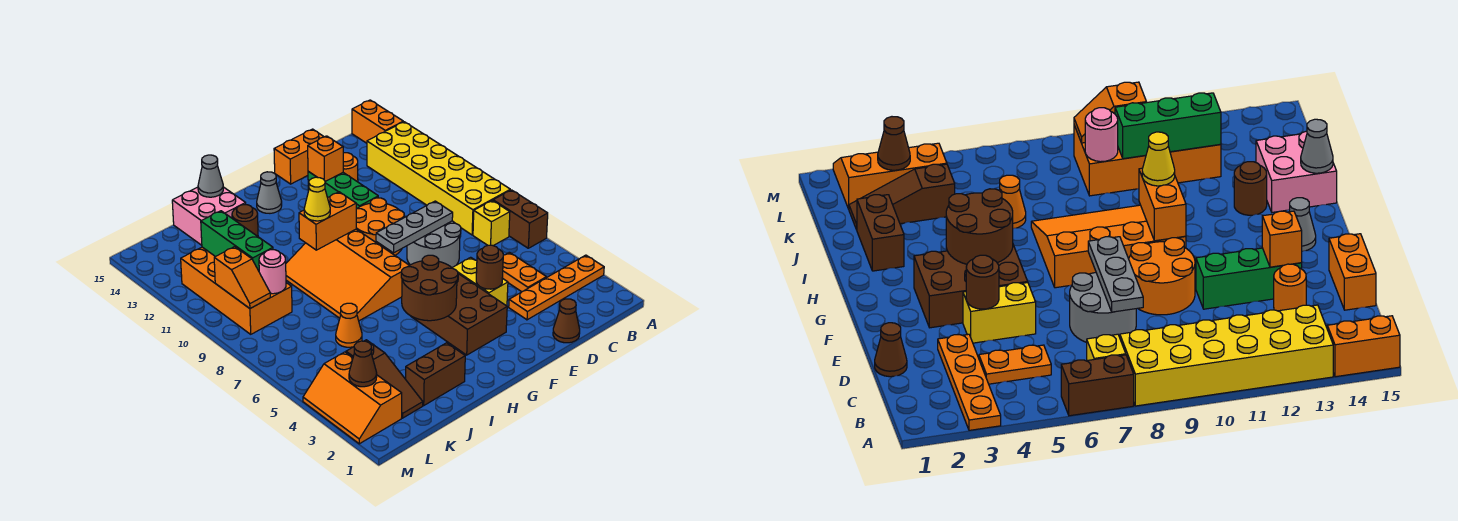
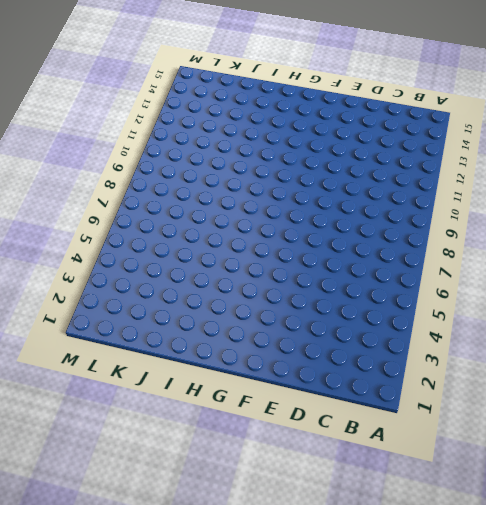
none -> orange plate A3:D3 level 1
none -> brown brick A6:A7 level 1
none -> yellow brick A8:B13 level 1
none -> orange brick A14:A15 level 1

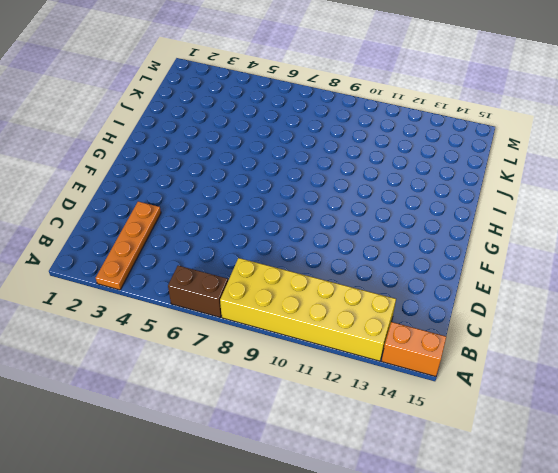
none -> yellow brick B7 level 1
none -> orange plate C4:C5 level 1
none -> brown cone D1 level 1
none -> grey round brick D7:E8 level 1

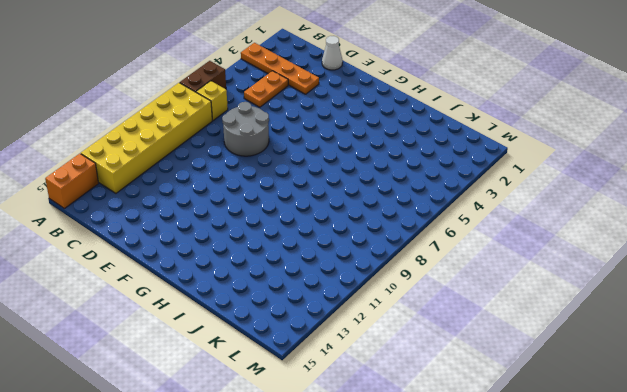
white cone D1 level 1 -> brown cone D1 level 1
none -> orange round brick D13 level 1
none -> orange brick D15:E15 level 1
none -> yellow brick E4:E5 level 1
none -> orange round brick E9:F10 level 1

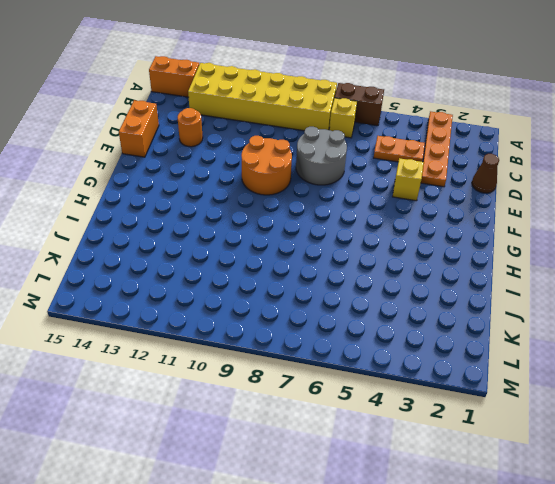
yellow brick E4 level 1 -> yellow brick E4:E5 level 1
none -> green brick E11:E13 level 1
none -> brown brick F3:G5 level 1
none -> orange slope G7:I10 level 1 top G
none -> grey cone G14 level 1

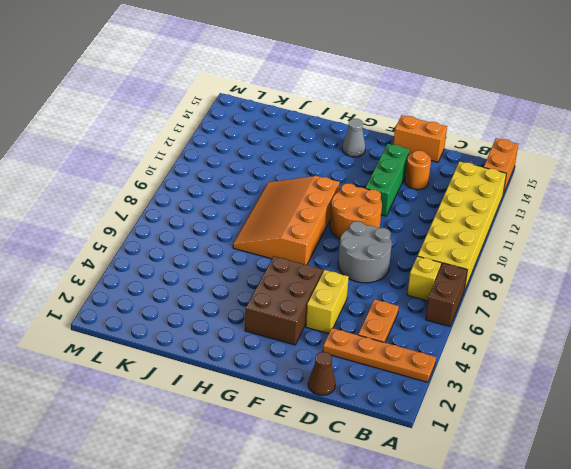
none -> brown brick I2:J2 level 1
none -> brown round brick I13 level 1
none -> pink brick I14:J15 level 1
none -> orange cone J6 level 1

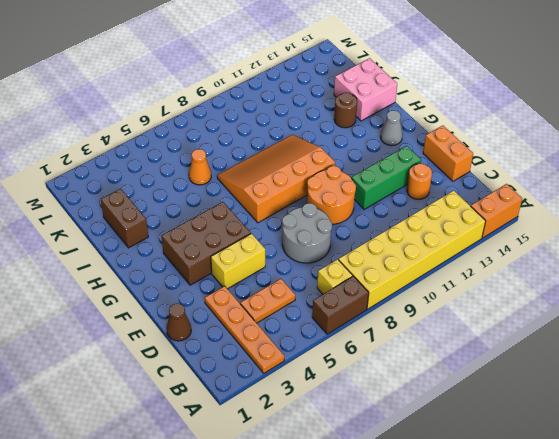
none -> brown slope K2:K4 level 1 top 4
none -> orange brick K9:L12 level 1
none -> orange slope L2:M4 level 1 top L
none -> grey plate D8:F8 level 2

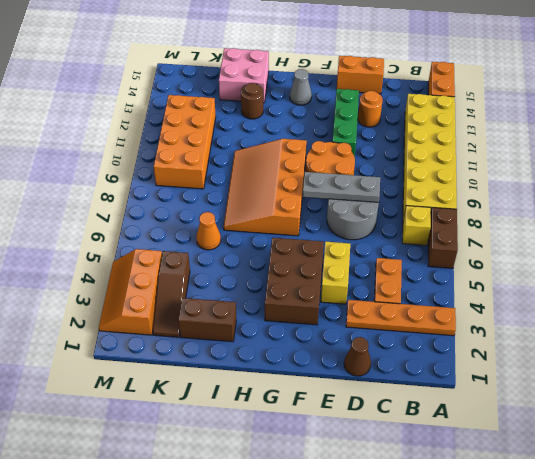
none -> brown round brick E4 level 2
none -> orange brick E13 level 2
none -> brown round brick G4:H5 level 2
none -> orange brick G10:H10 level 2

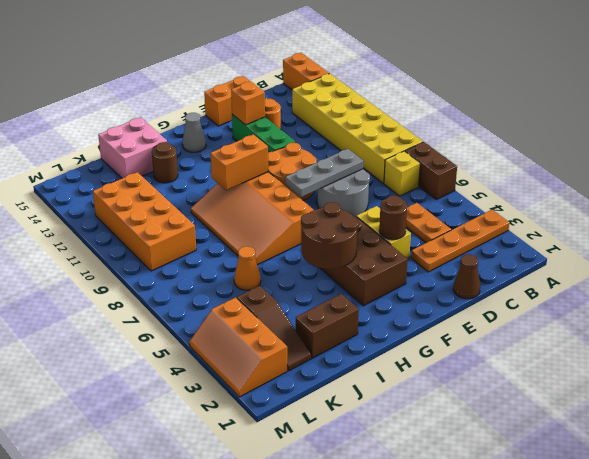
none -> grey cone I15 level 2
none -> pink round brick K9 level 2
none -> green brick K10:K12 level 2
none -> brown cone L3 level 2

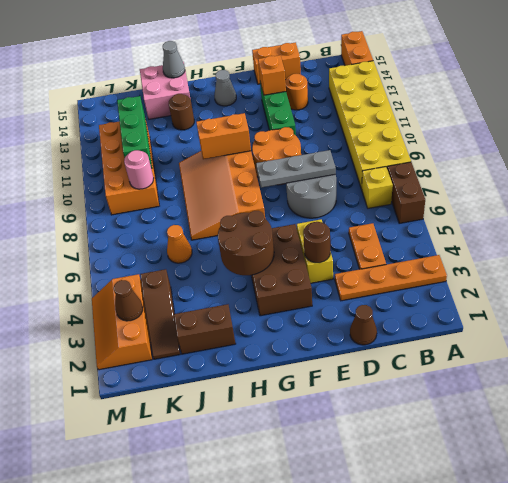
none -> orange slope L9:L10 level 2 top 10
none -> yellow cone H10 level 3

